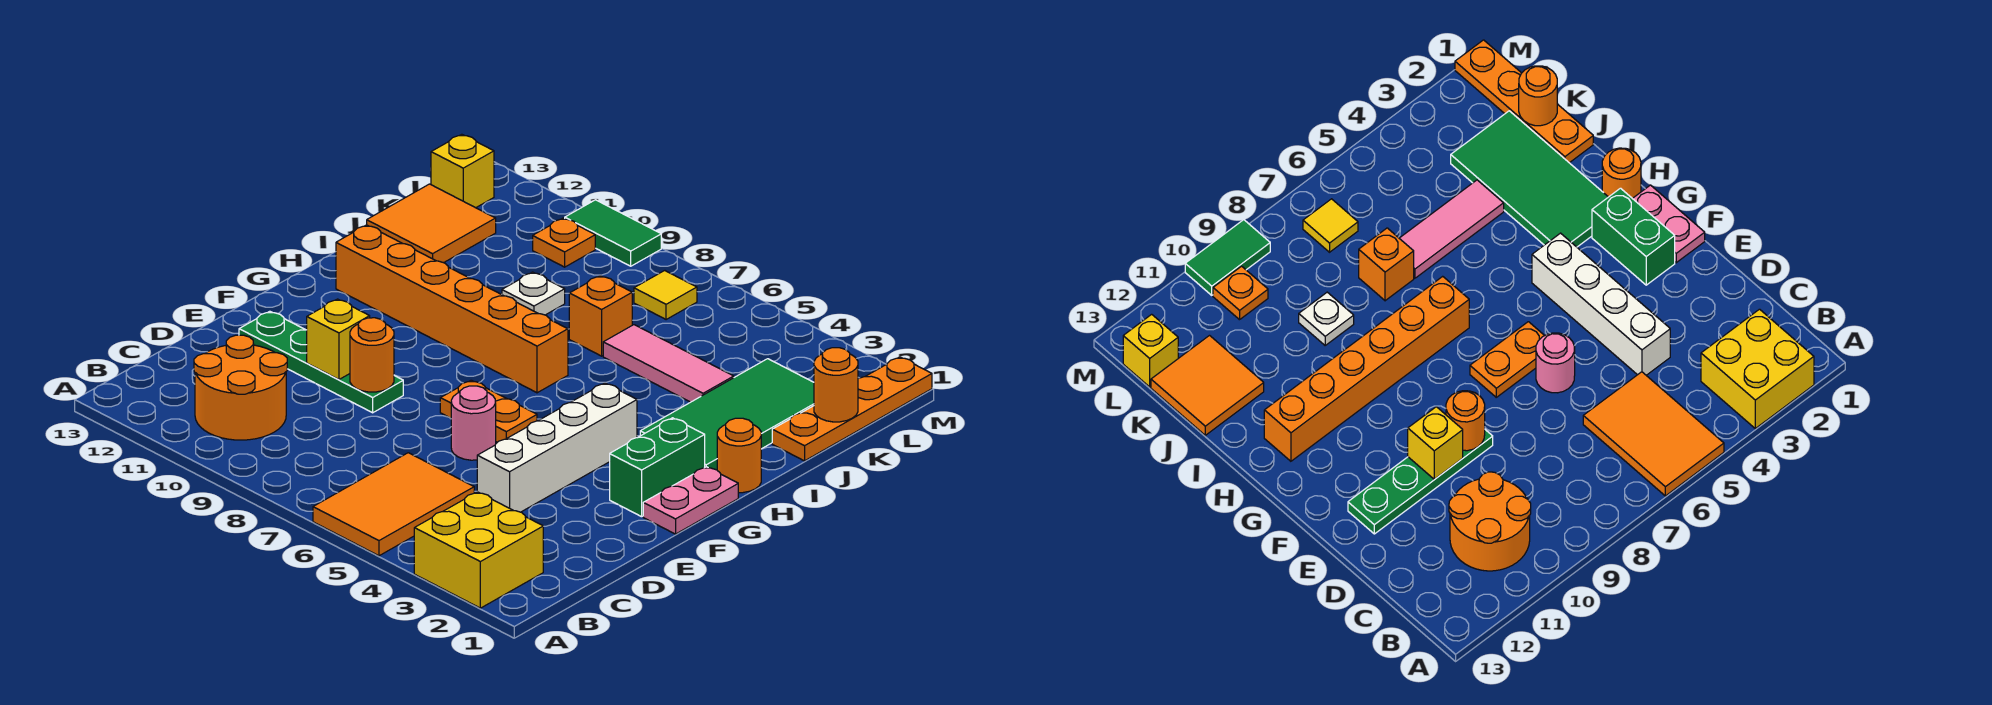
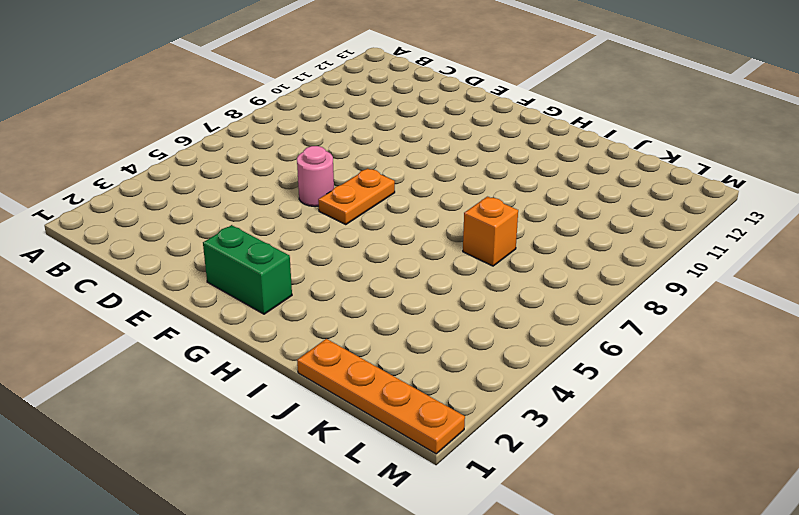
none -> yellow brick A2:B3 level 1
none -> orange tile A5:C6 level 1
none -> orange round brick B10:C11 level 1

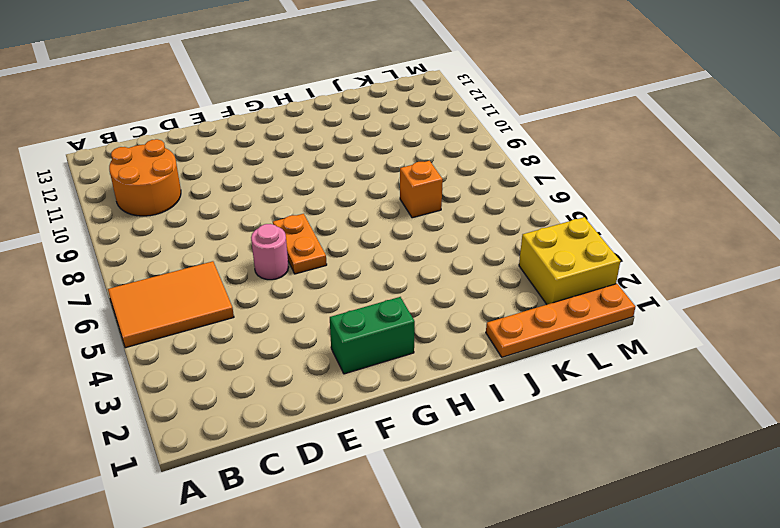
yellow brick L2:M3 level 1 -> yellow brick A2:B3 level 1
none -> white brick D4:G4 level 1
none -> green plate E9:E12 level 1
none -> pink plate F1:G1 level 1

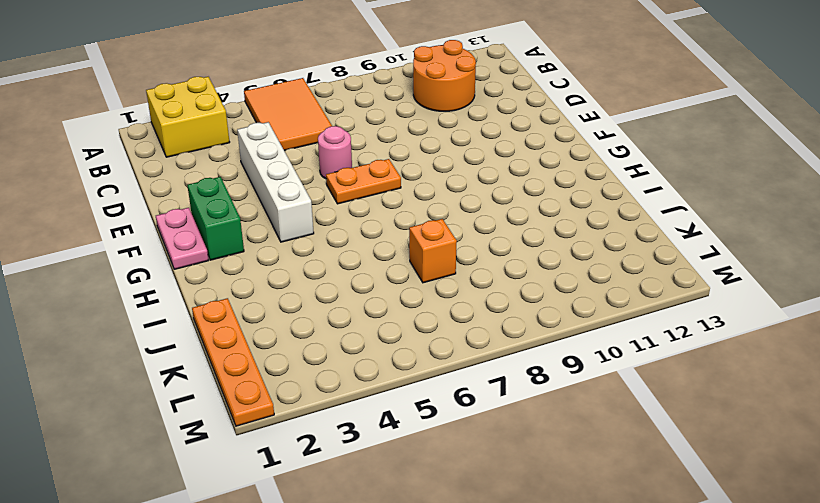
none -> green plate E9:E12 level 1
none -> orange round brick H1 level 1
none -> green tile H2:K3 level 1

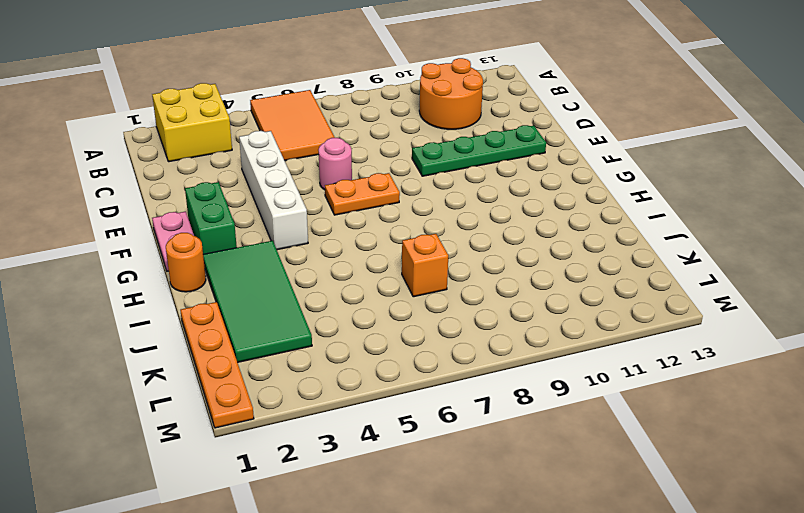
none -> orange brick H7:H12 level 1
none -> pink tile J4:J6 level 1
none -> white plate J9 level 1

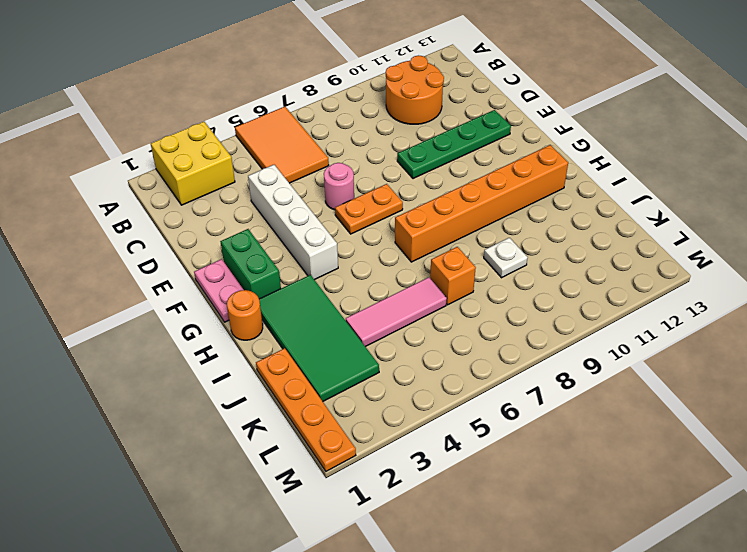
none -> orange tile J12:K13 level 1
none -> yellow tile L7 level 1
none -> orange plate L10 level 1

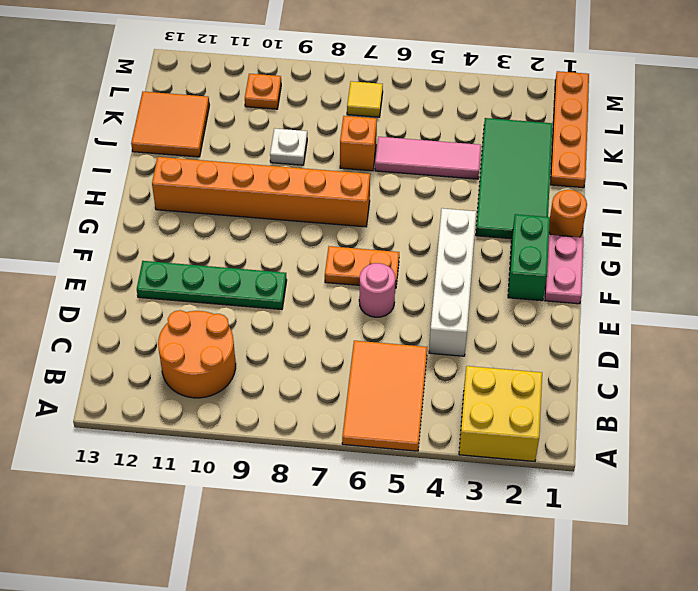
none -> yellow brick L13 level 1
none -> green tile M9:M10 level 1
none -> orange round brick E9 level 2

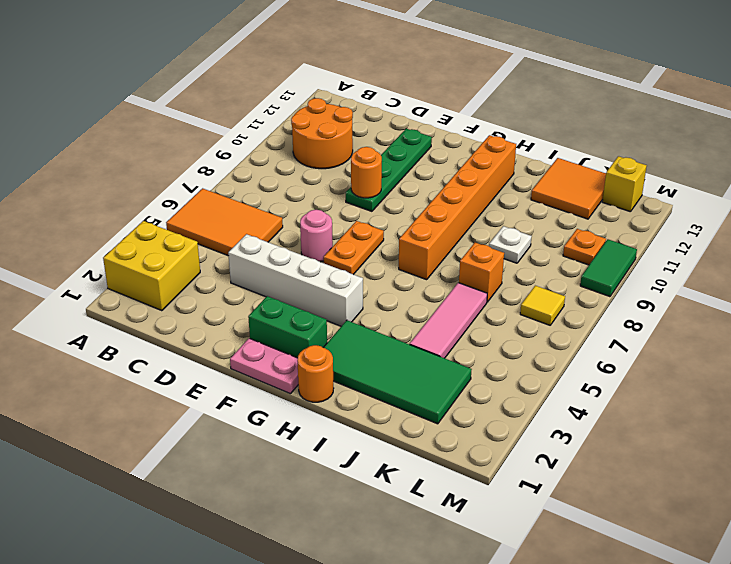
none -> orange plate J1:M1 level 1
none -> yellow brick E10 level 2
none -> orange round brick K1 level 2

